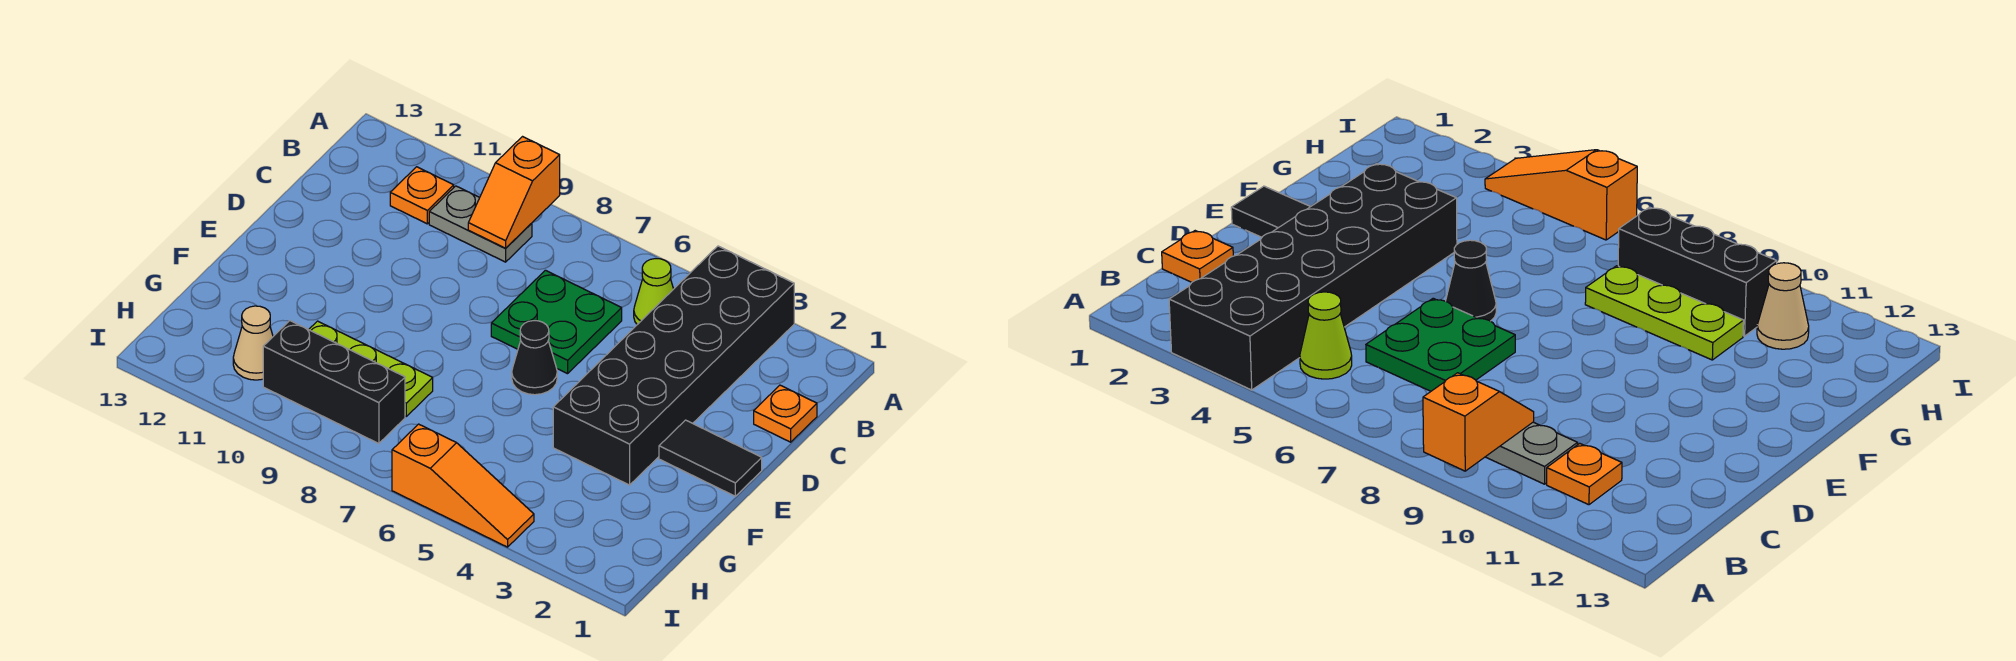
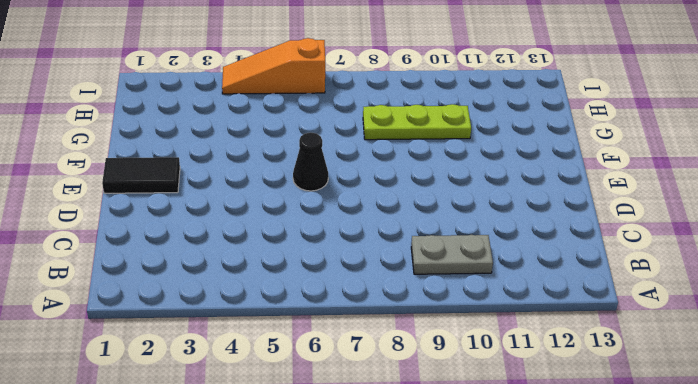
none -> black brick A3:F4 level 1
none -> lime cone B5 level 1
none -> orange plate B11 level 1

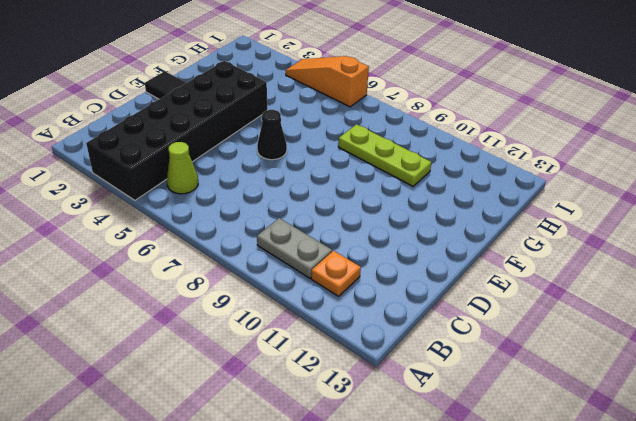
none -> orange plate C1 level 1
none -> green plate C6:D7 level 1
none -> black brick H8:H10 level 1

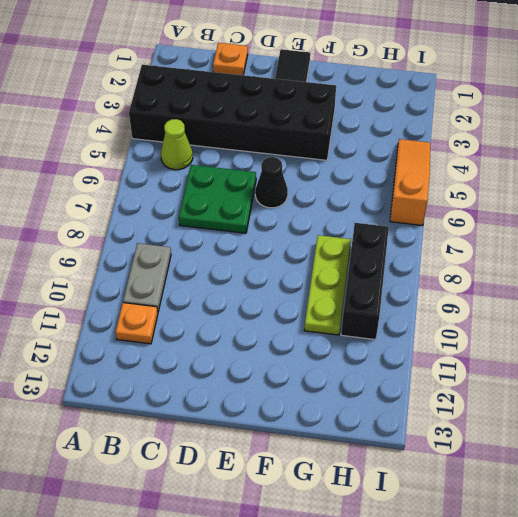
none -> tan cone H11 level 1
none -> orange slope A9:B9 level 2 top A

